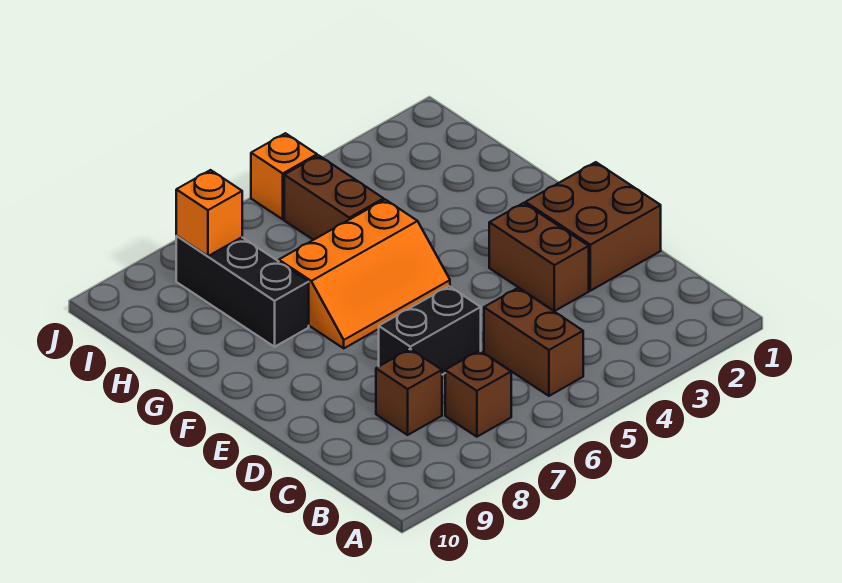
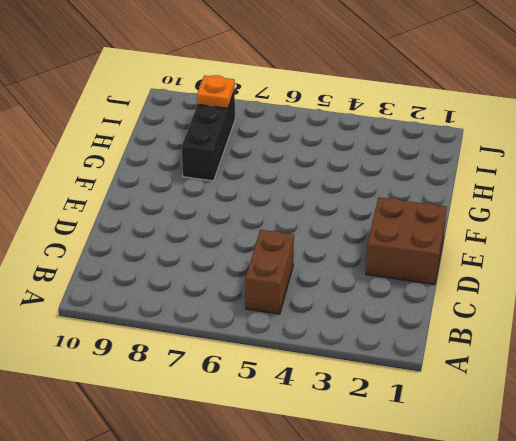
orange plate I8 level 2 -> orange brick I8 level 2
none -> brown brick B7 level 1
none -> brown brick C8 level 1

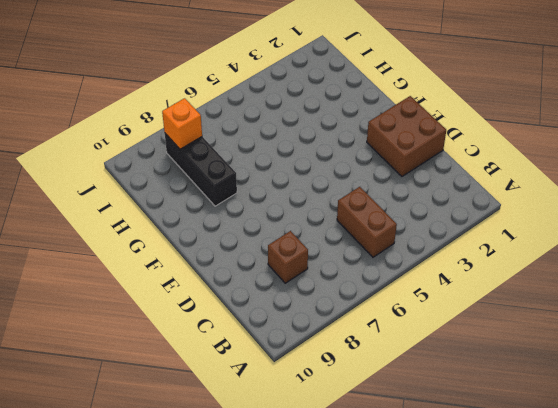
none -> brown brick B7 level 1
none -> brown brick D3:E3 level 1

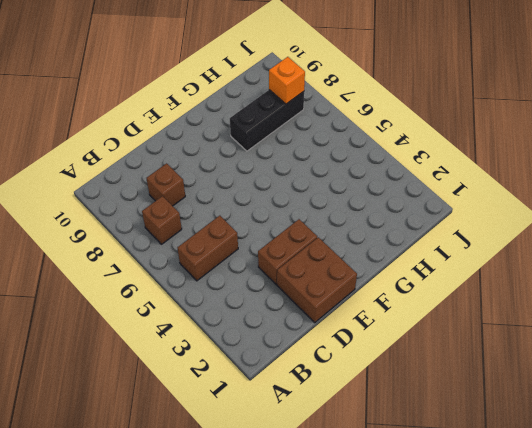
none -> black brick D6:D7 level 1
none -> orange slope F5:G7 level 1 top G

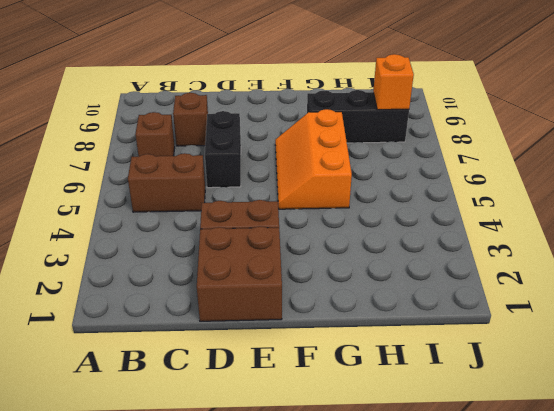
none -> brown brick H5:I5 level 1
none -> orange brick J5 level 1

